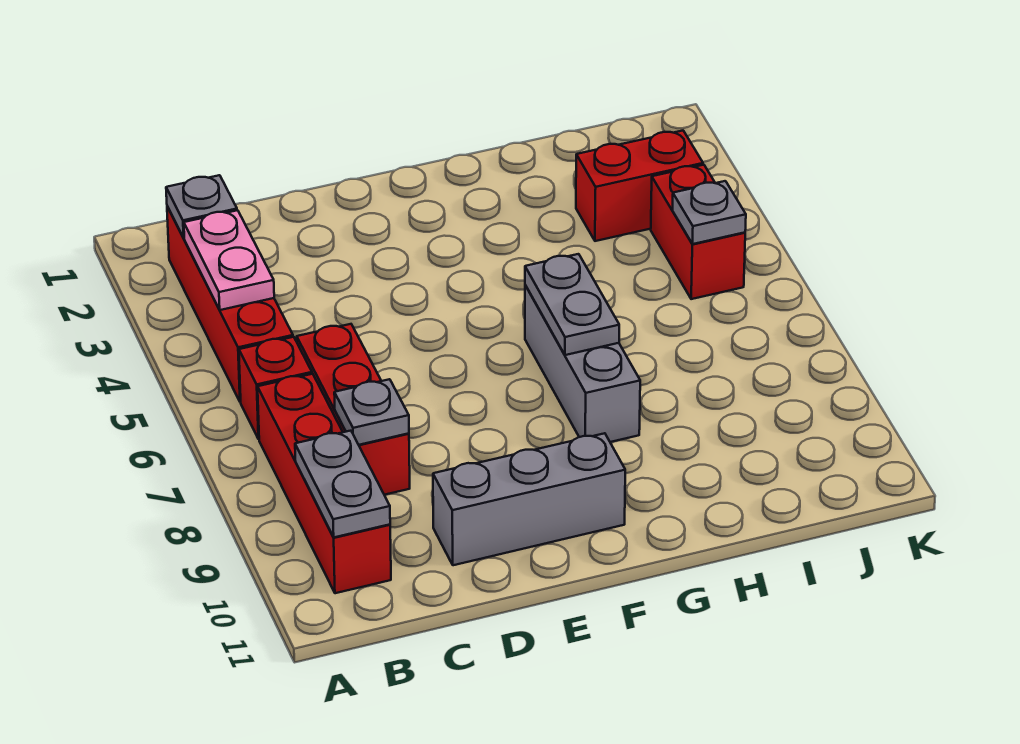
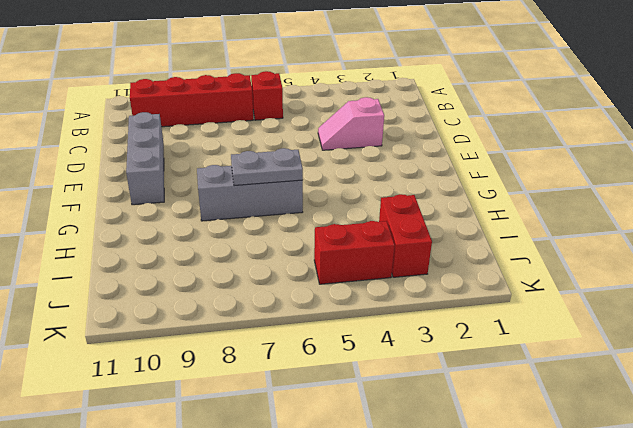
pink slope D3:D4 level 1 top 3 -> none
none -> red brick B2:B5 level 1
none -> red brick C6:C8 level 1
none -> grey plate B2 level 2

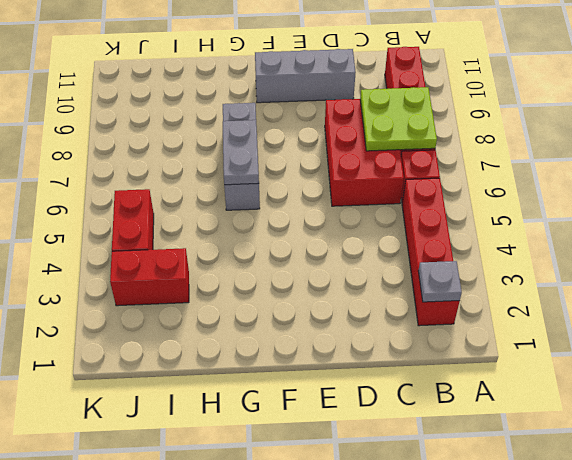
lime plate B7:C8 level 2 -> grey plate C8 level 2
red brick C6:D8 level 1 -> red brick C6:C8 level 1
none -> pink plate B3:B4 level 2
none -> grey plate B9:B10 level 2
none -> grey plate J5 level 2

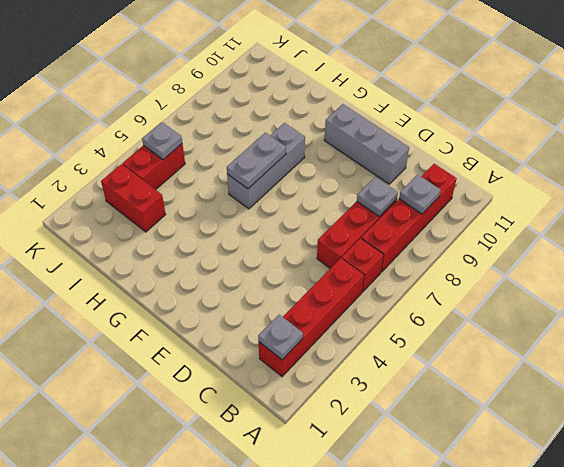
grey plate B9 level 2 -> grey plate B9:B10 level 2
none -> pink plate B3:B4 level 2

